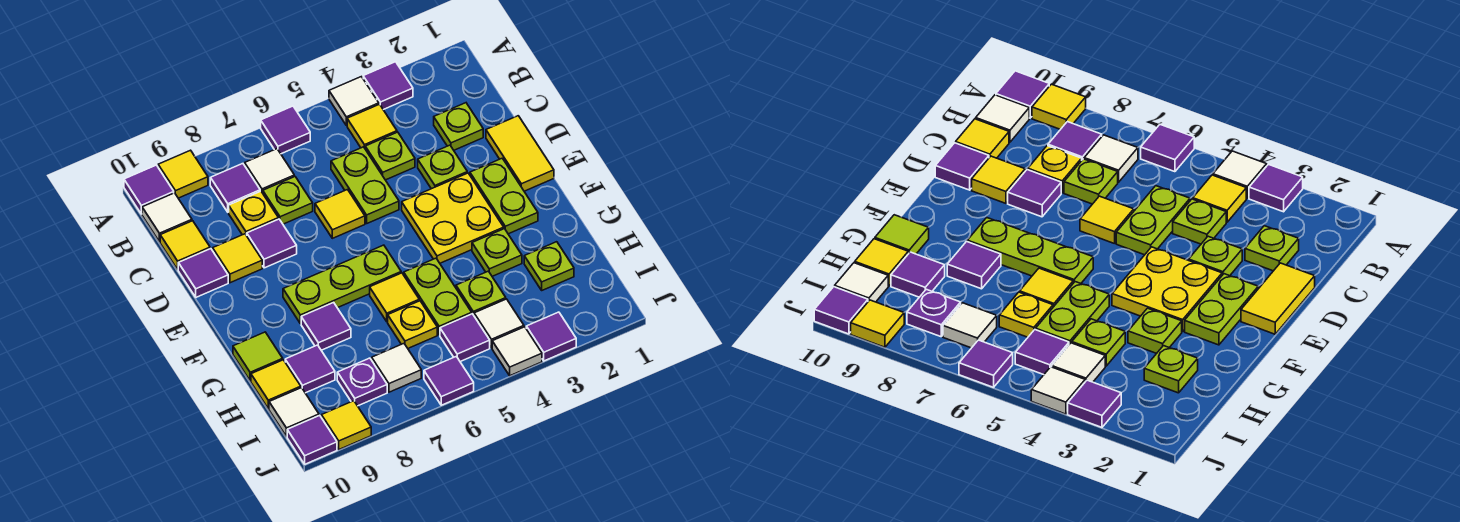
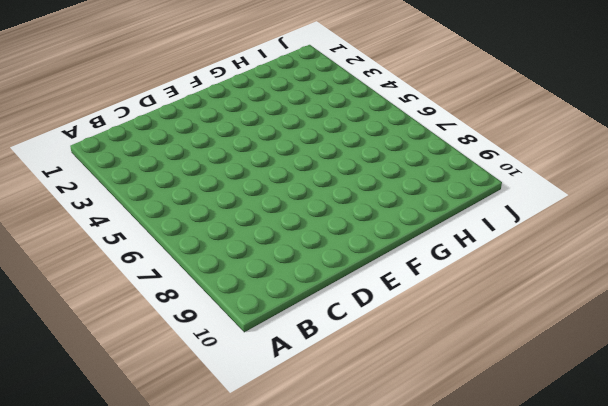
none -> purple tile A3 level 1
none -> white tile A4 level 1
none -> purple tile A6 level 1
none -> yellow tile A9 level 1

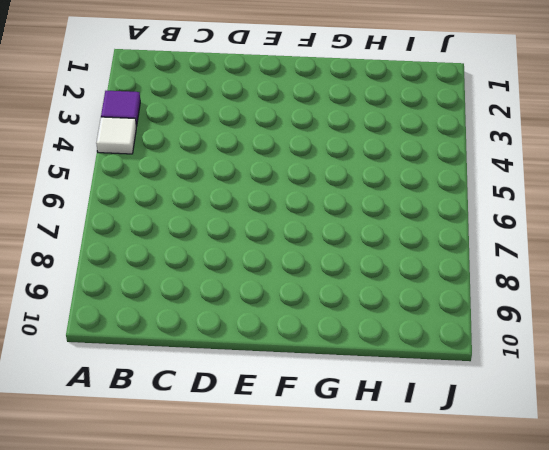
none -> purple tile A6 level 1
none -> yellow tile A9 level 1
none -> purple tile A10 level 1
none -> yellow tile B4 level 1

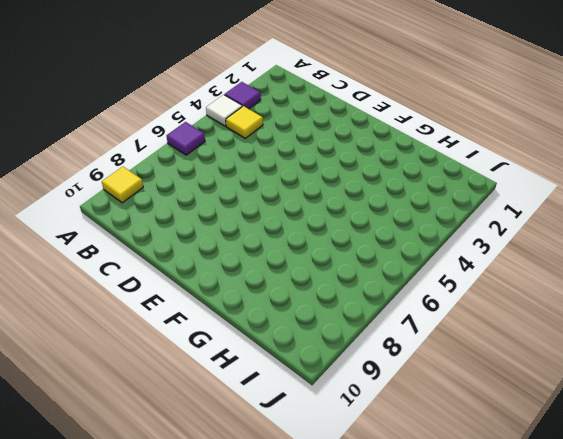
none -> purple tile A10 level 1
none -> white tile B7 level 1
none -> purple tile B8 level 1
none -> white tile B10 level 1

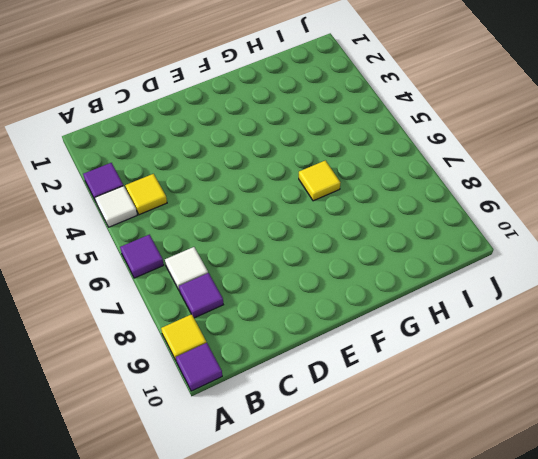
none -> white tile B10 level 1
none -> lime plate C2 level 1
none -> lime plate C4 level 1
none -> lime plate C5:D5 level 1

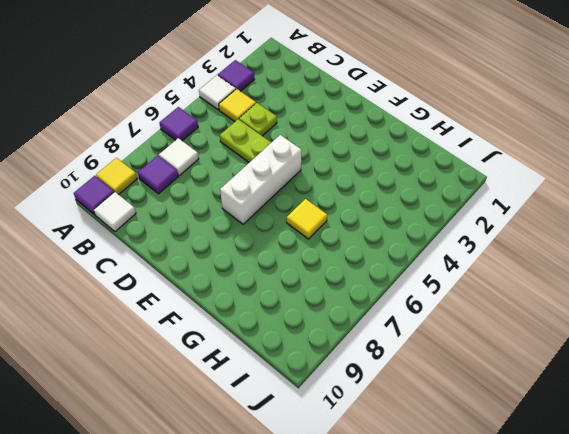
white brick E5:E7 level 1 -> none
none -> lime plate C2 level 1
none -> lime plate C7 level 1
none -> yellow plate C8 level 1
none -> yellow tile C10 level 1

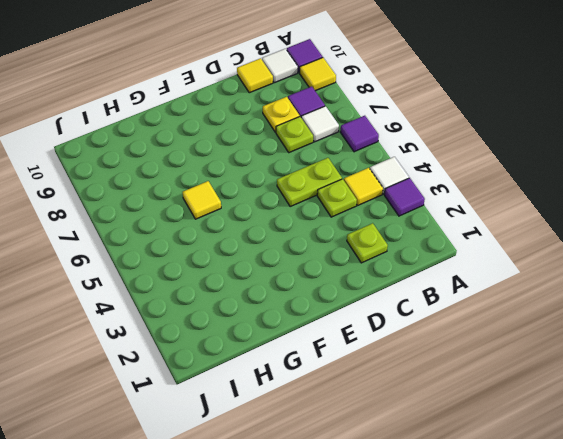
none -> yellow tile D1:E1 level 1
none -> lime plate D3 level 1
none -> yellow tile D6 level 1
none -> purple tile D8 level 1

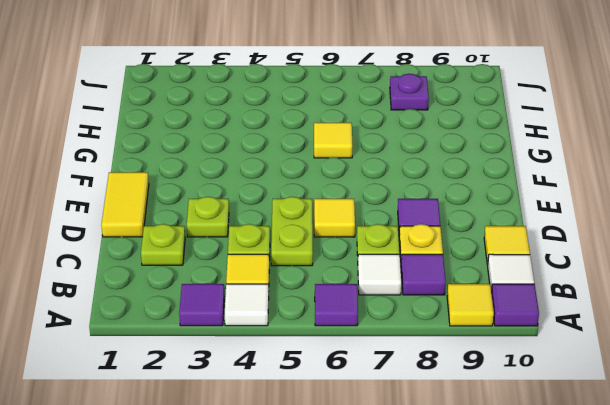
none -> yellow tile D9 level 1
none -> purple tile D10 level 1
none -> lime plate E2:F2 level 1
none -> yellow plate E3:F4 level 1

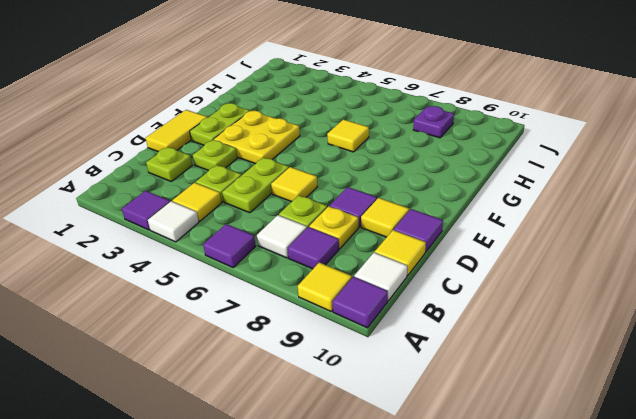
none -> lime plate F6:F8 level 1
none -> lime plate G3 level 1
none -> lime plate G5:H5 level 1
none -> purple tile G8 level 1

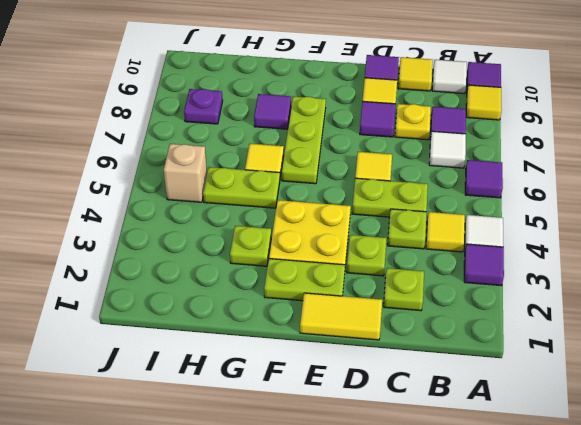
tan brick I5 level 1 -> purple tile I5 level 1
none -> lime plate C7 level 1
none -> lime tile G10 level 1
none -> lime plate H2 level 1
none -> lime plate H4 level 1

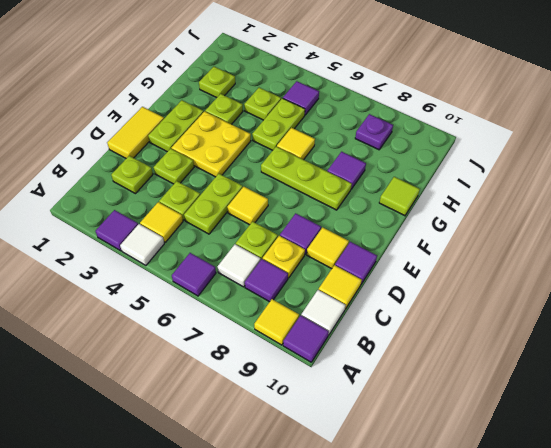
none -> yellow plate H6 level 1
none -> purple tile H9 level 1
none -> yellow tile H10 level 1
none -> white tile I4 level 1

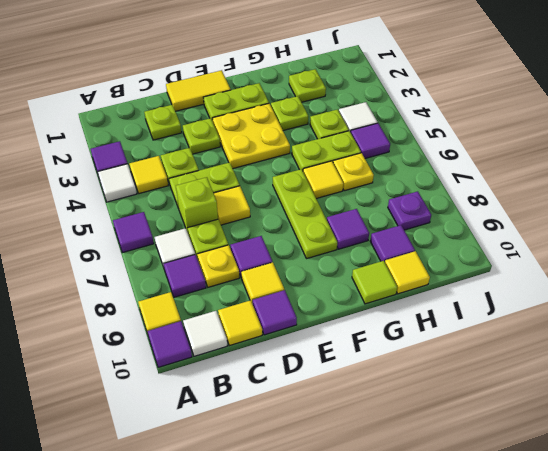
lime brick C6 level 1 -> none
none -> white tile I7 level 1
none -> white tile I10 level 1
none -> purple tile J3 level 1
none -> white tile J4 level 1

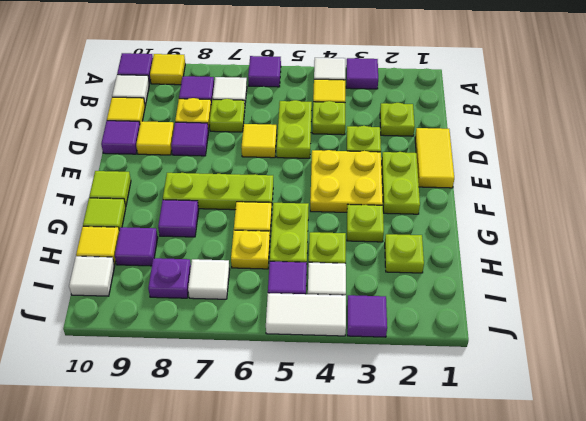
lime tile F10 level 1 -> none
white tile J4:J5 level 1 -> white tile J4 level 1
none -> purple tile J6 level 1
none -> yellow tile J9 level 1
none -> purple tile J10 level 1

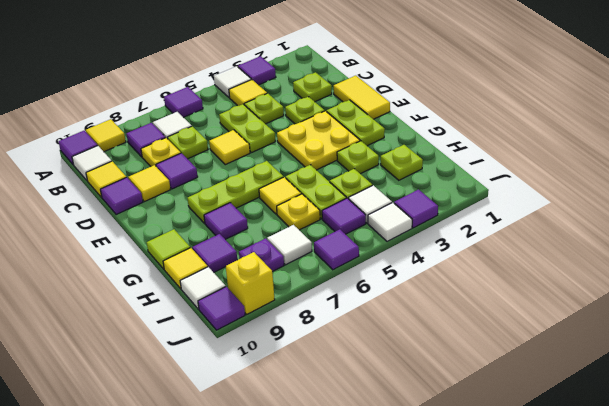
yellow brick J9 level 1 -> yellow tile J9 level 1

